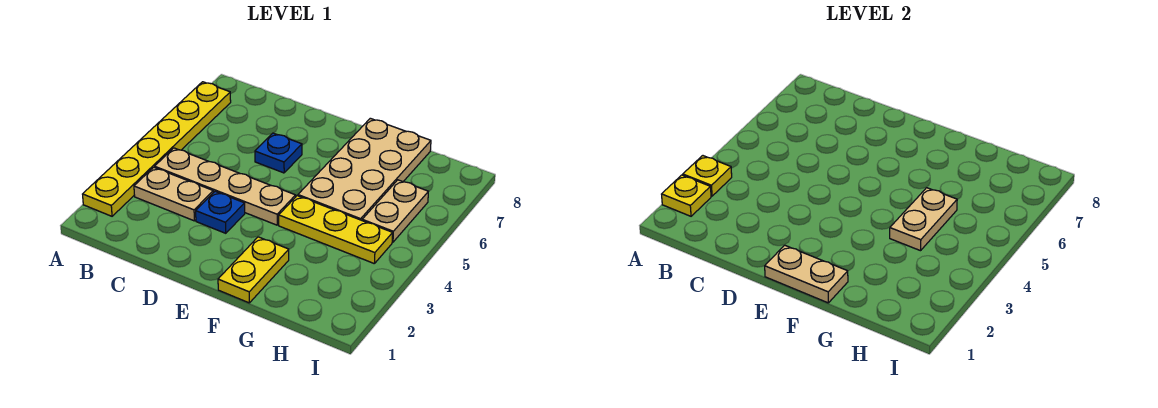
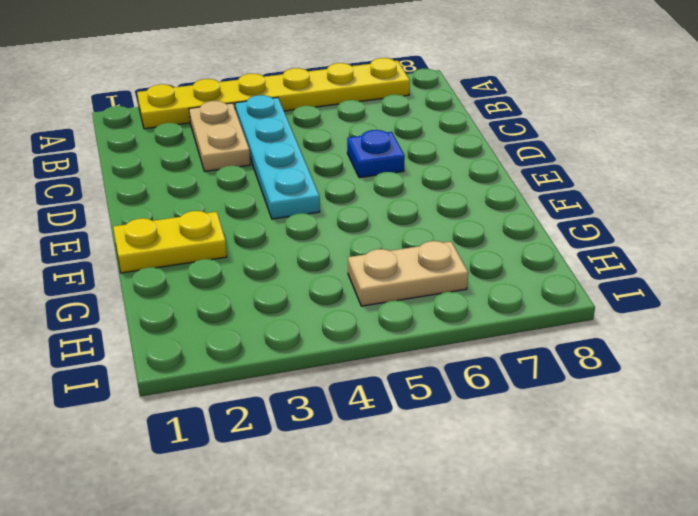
cyan plate B4:E4 level 1 -> tan plate B4:E4 level 1
none -> blue plate D3 level 1
none -> yellow plate F4:H4 level 1
none -> tan plate F5:G8 level 1

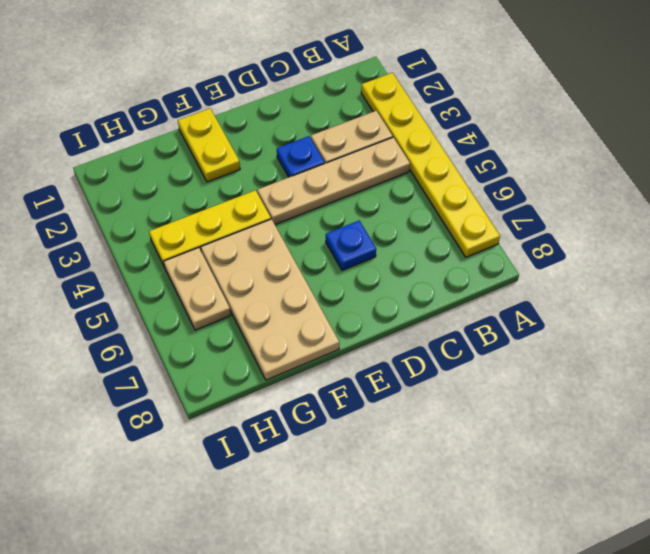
none -> yellow plate A2 level 2
none -> yellow plate A3 level 2
none -> tan plate E1:F1 level 2

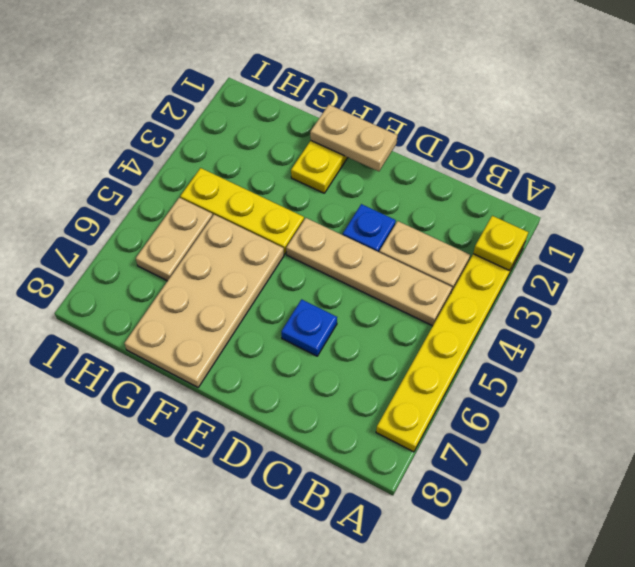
none -> yellow plate A3 level 2
none -> tan plate G4:G5 level 2

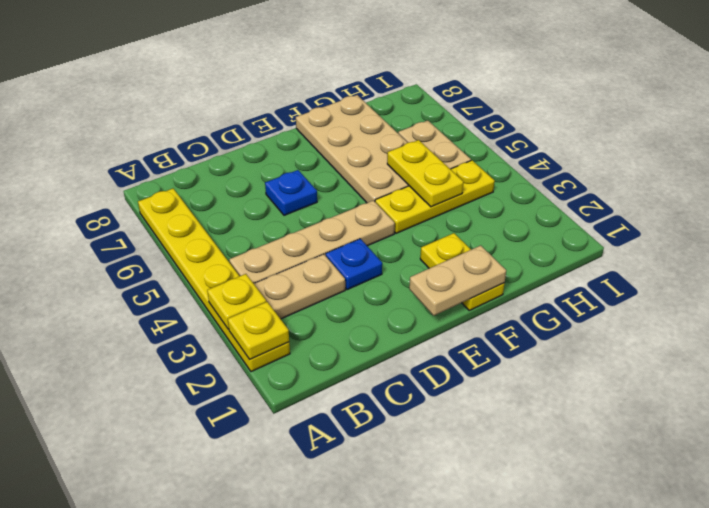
yellow plate G4:G5 level 2 -> tan plate G4:G5 level 2

